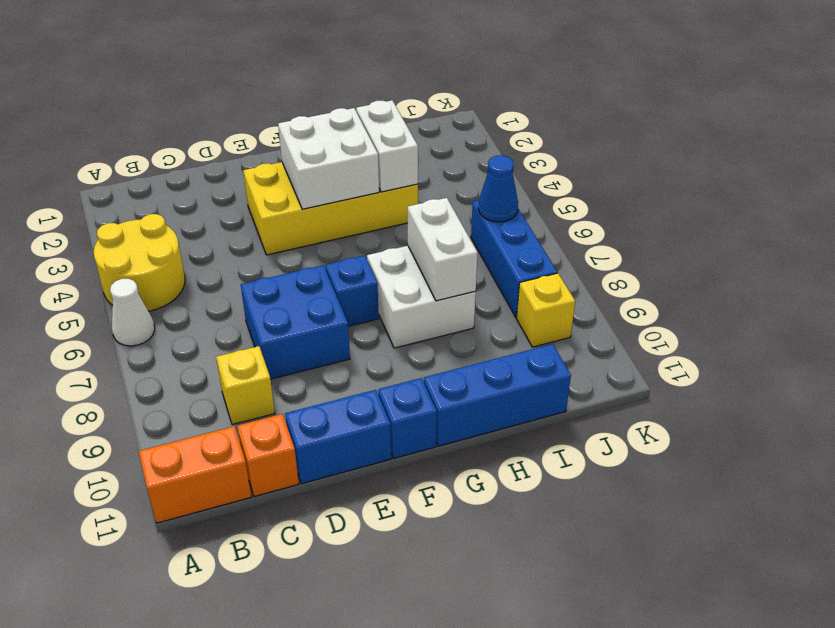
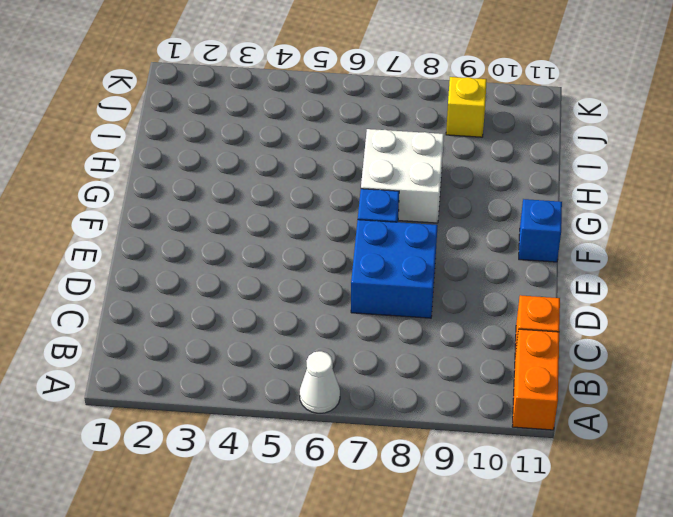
none -> yellow round brick A4:B5 level 1
none -> yellow brick C9 level 1
none -> blue brick D11:E11 level 1

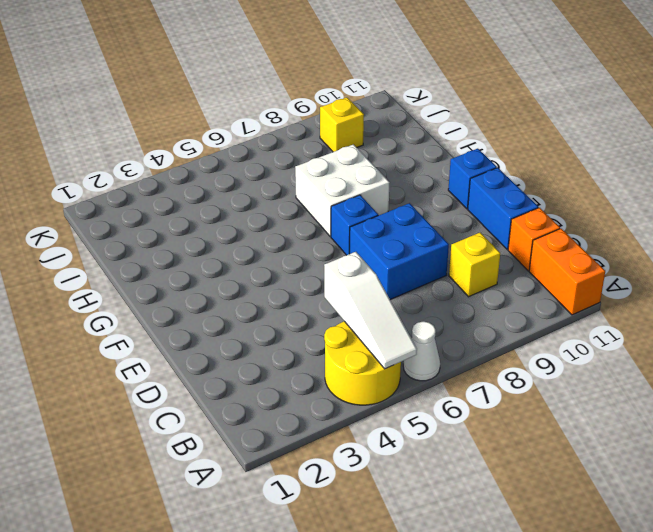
white slope A5:C5 level 2 top C -> none
none -> yellow brick E3:H4 level 1
none -> blue brick G11:I11 level 1
none -> blue brick J6:J8 level 1

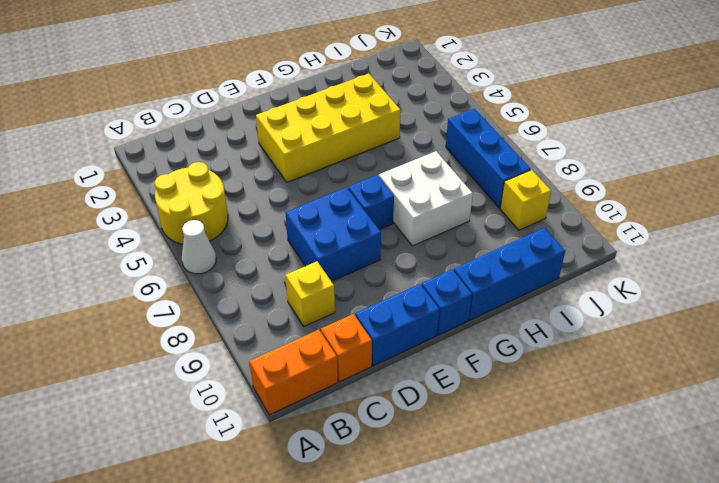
none -> white brick F3:G4 level 2
none -> white brick H3:H4 level 2
none -> white brick H7:H8 level 2

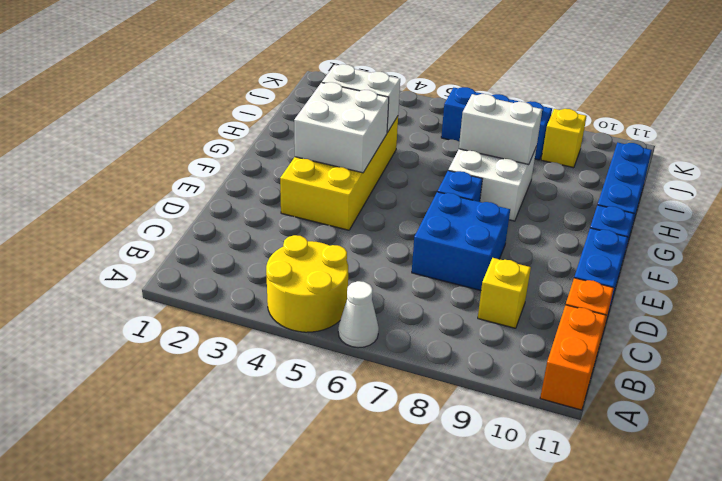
none -> blue cone J6 level 2

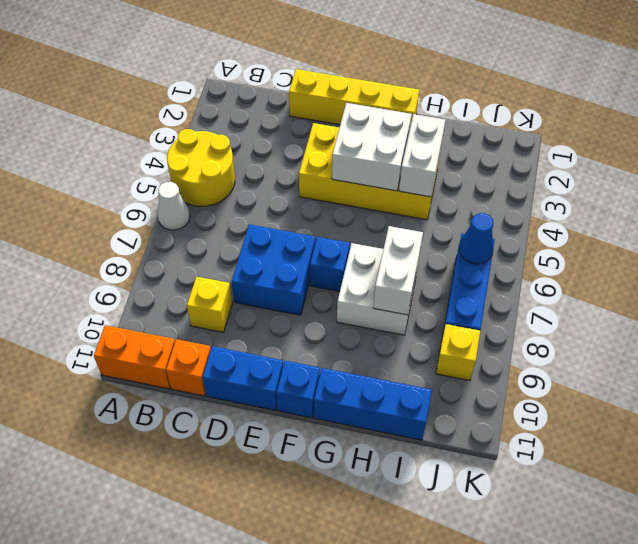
yellow brick D1:G1 level 1 -> none

